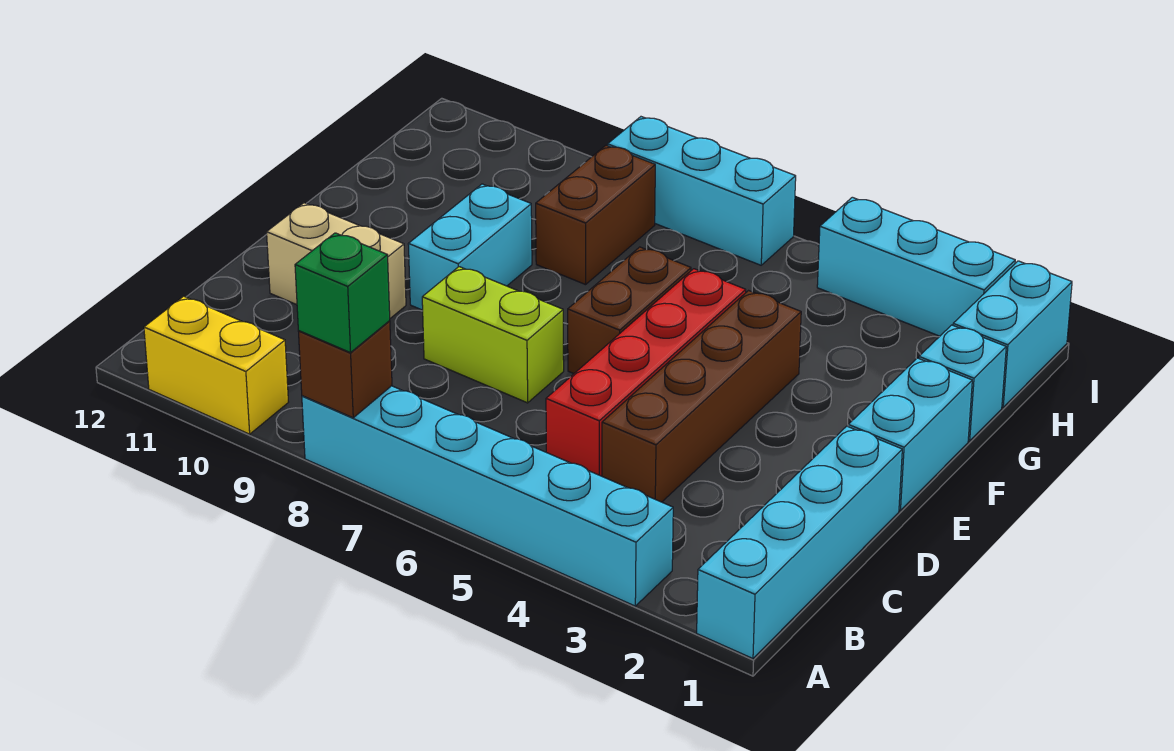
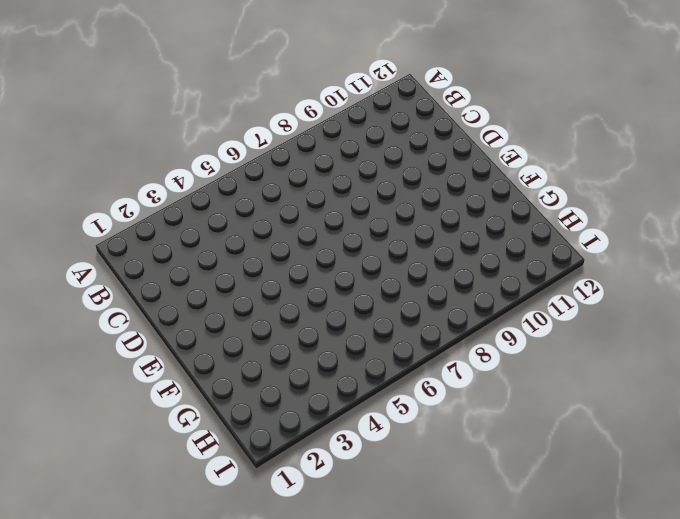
none -> cyan brick A1:D1 level 1
none -> cyan brick A3:A8 level 1
none -> yellow brick A10:A11 level 1

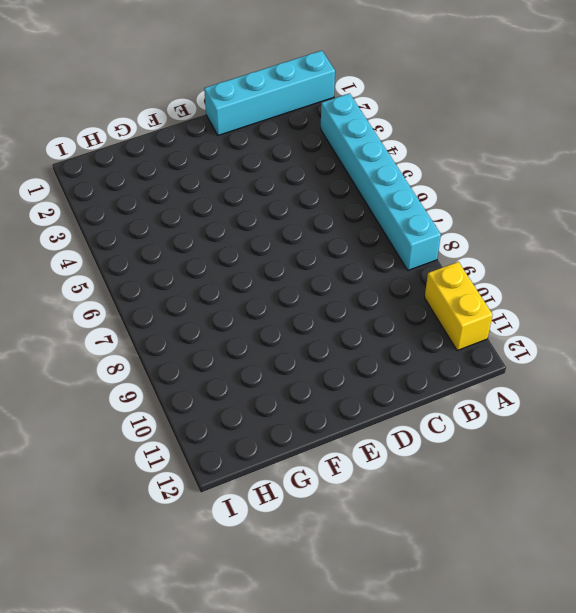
none -> brown brick C4:F4 level 1
none -> red brick C5:F5 level 1
none -> lime brick D7:D8 level 1

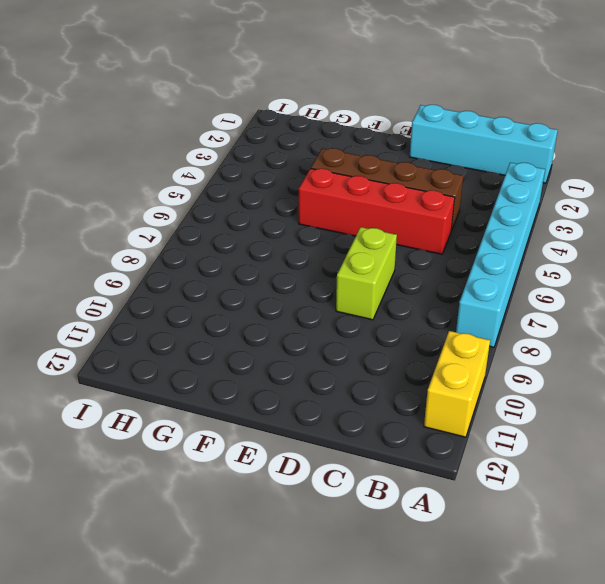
none -> tan brick D10:D11 level 1
none -> cyan brick E1:F1 level 1
none -> brown brick E6:F6 level 1

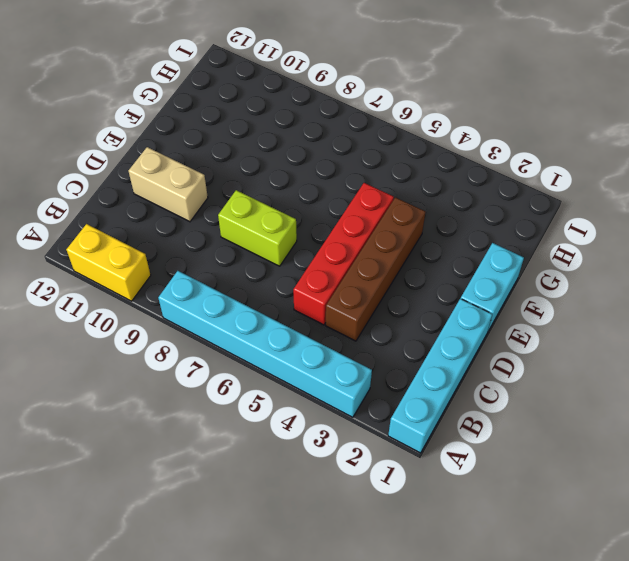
none -> brown brick E6:F6 level 1
none -> cyan brick E9:F9 level 1
none -> cyan brick G1 level 1

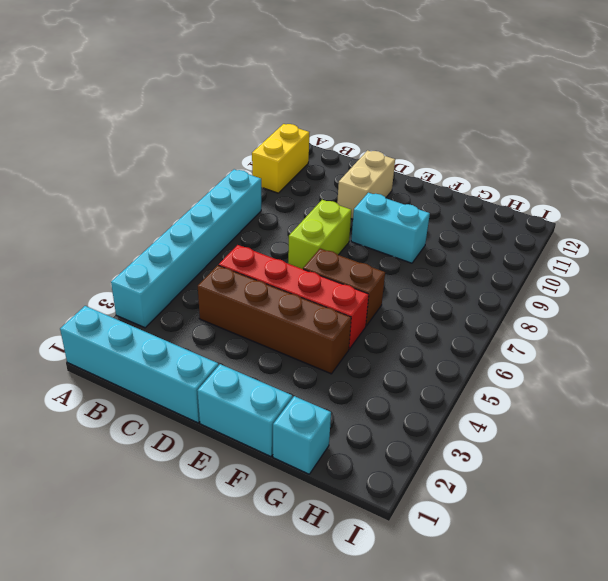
none -> brown brick G8:H8 level 1
none -> cyan brick H1:I1 level 1
none -> cyan brick I2:I4 level 1

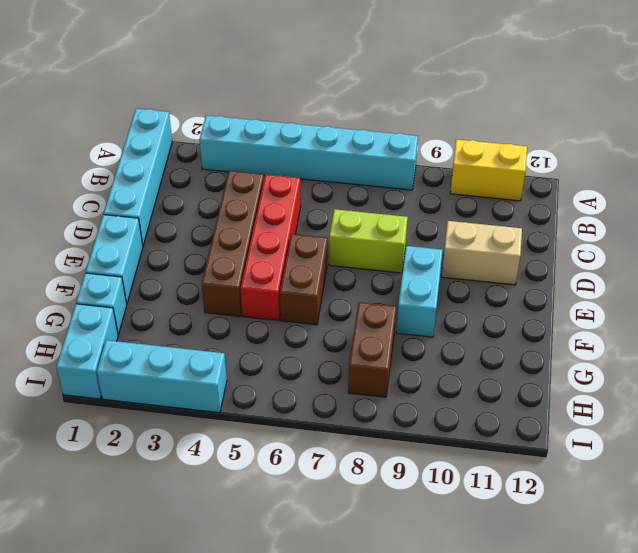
none -> cyan brick I6:I8 level 1
none -> brown brick A8 level 2
none -> green brick A8 level 3

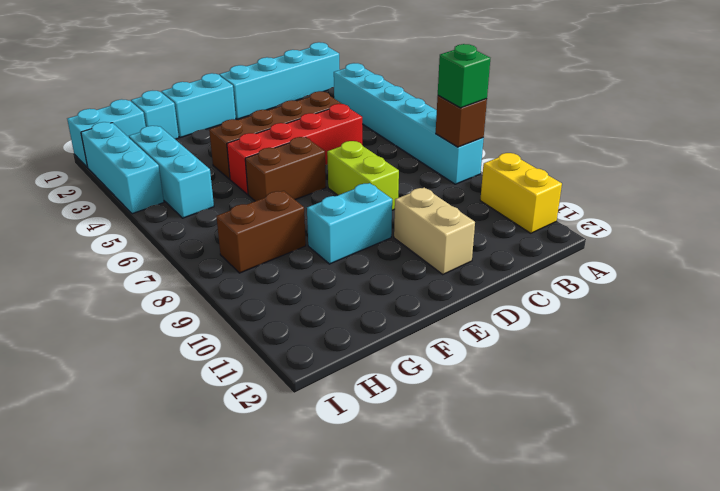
cyan brick H3:H5 level 1 -> cyan brick I6:I8 level 1

